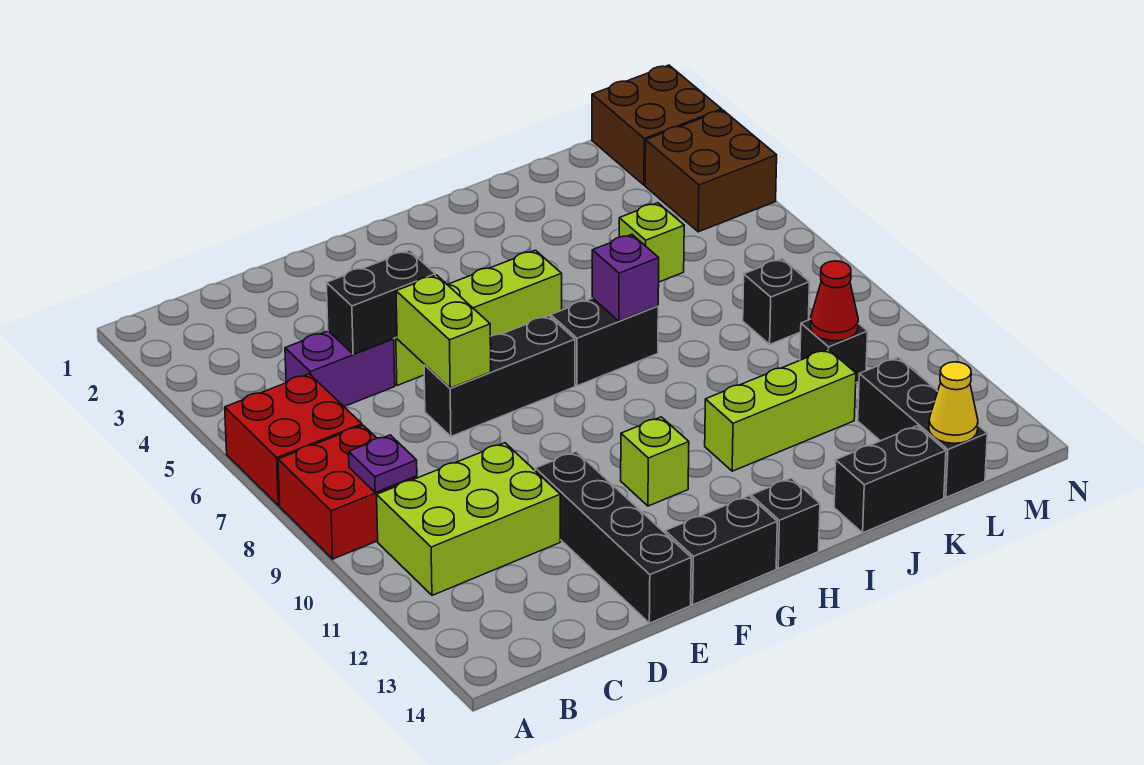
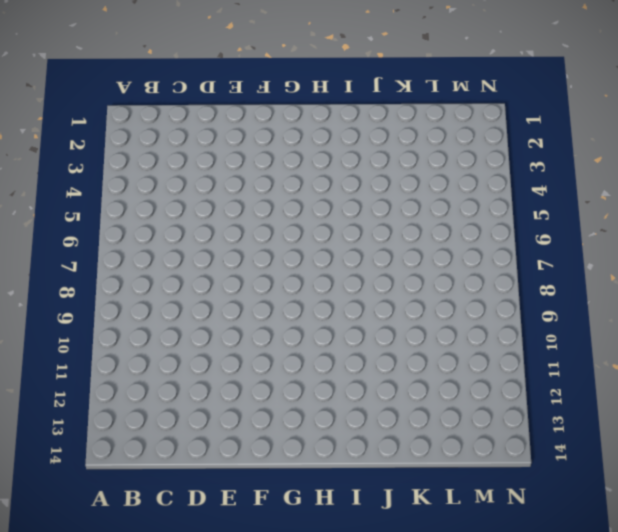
none -> red brick A6:B7 level 1
none -> red brick A8:B9 level 1
none -> lime brick B10:D11 level 1

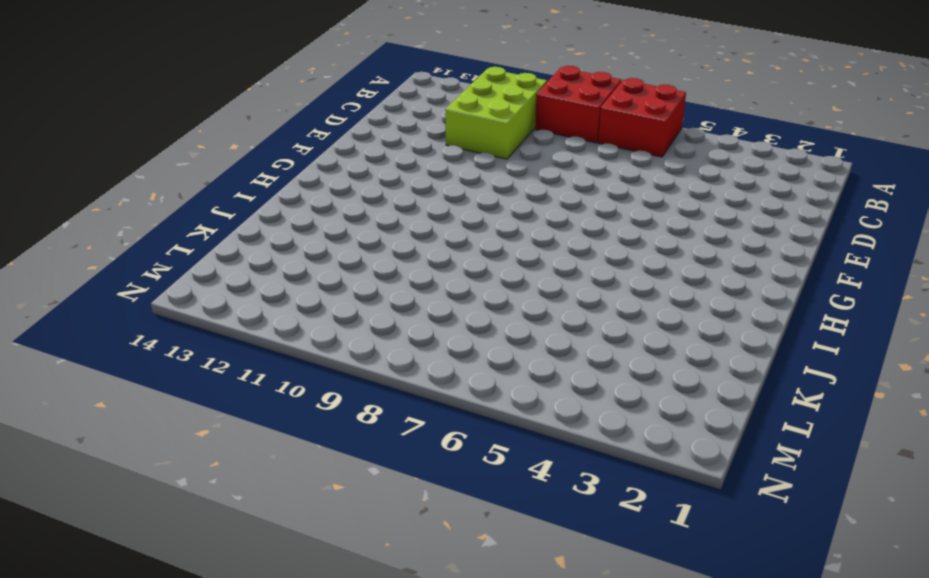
none -> purple brick C5:D5 level 1
none -> lime brick E5:H5 level 1
none -> black brick E7:G7 level 1

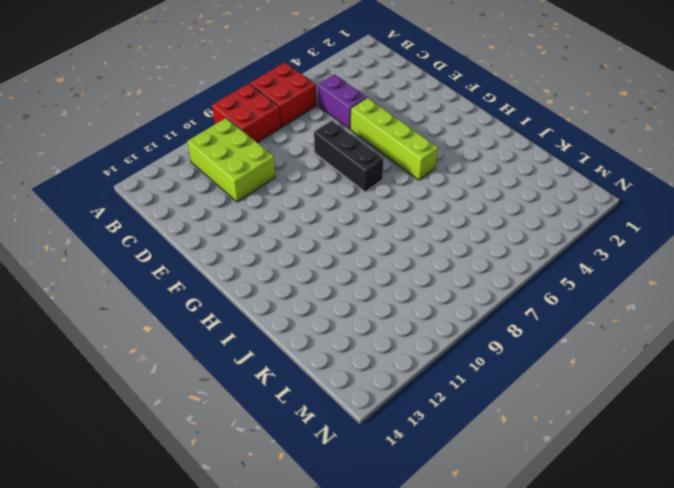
none -> black brick E11:E14 level 1
none -> black brick F14:G14 level 1
none -> lime brick G11 level 1

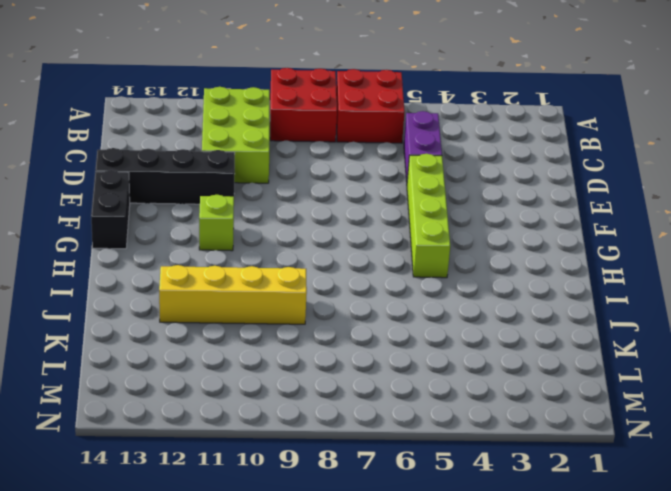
yellow brick J9:J12 level 1 -> lime brick I11:K11 level 1
none -> black brick E7:G7 level 1
none -> black brick H7:I7 level 1
none -> black brick H14 level 1

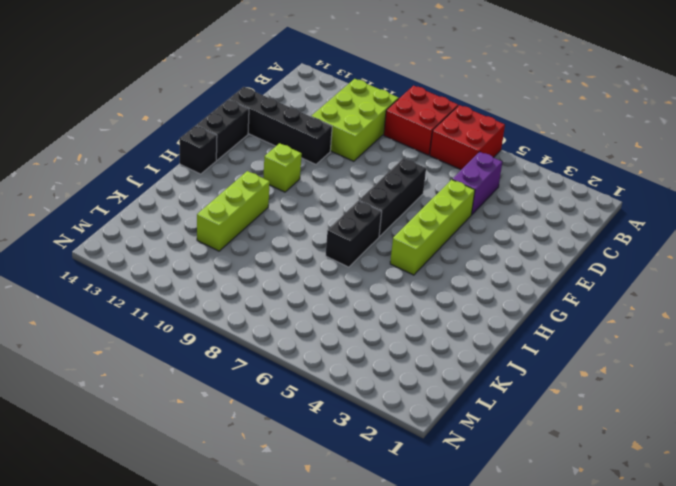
none -> black brick J14:K14 level 1
none -> lime brick K5 level 1
none -> black brick L8 level 1

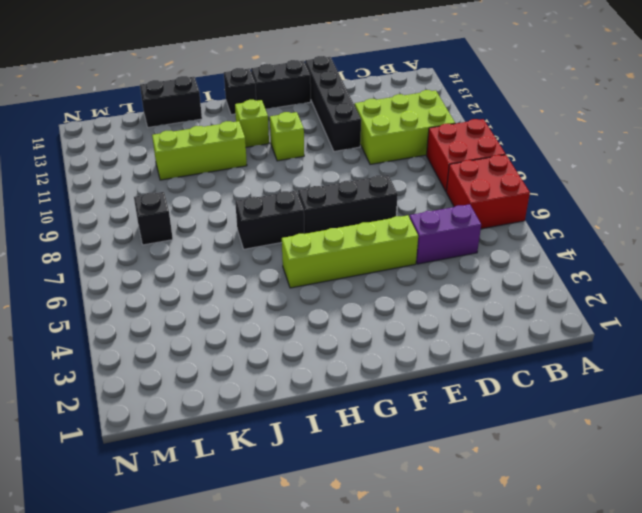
lime brick H12 level 1 -> lime brick K5 level 1
none -> black brick L10 level 1
none -> black brick L12:L14 level 1
none -> brown brick M1:N2 level 1

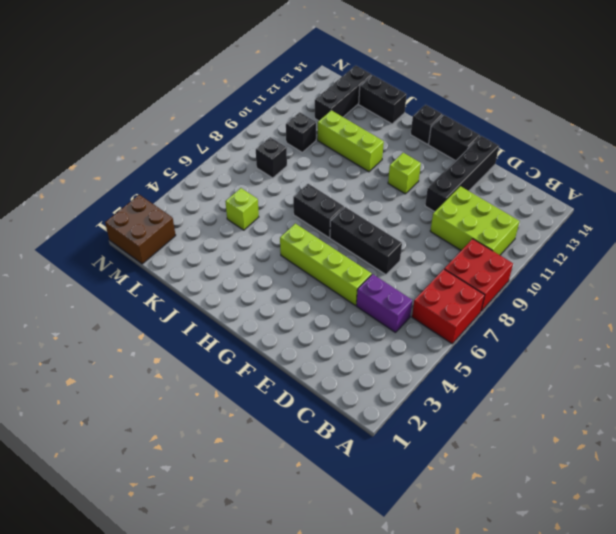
none -> brown brick M3:N4 level 1
none -> purple plate B9 level 2
none -> black brick D5:E5 level 2

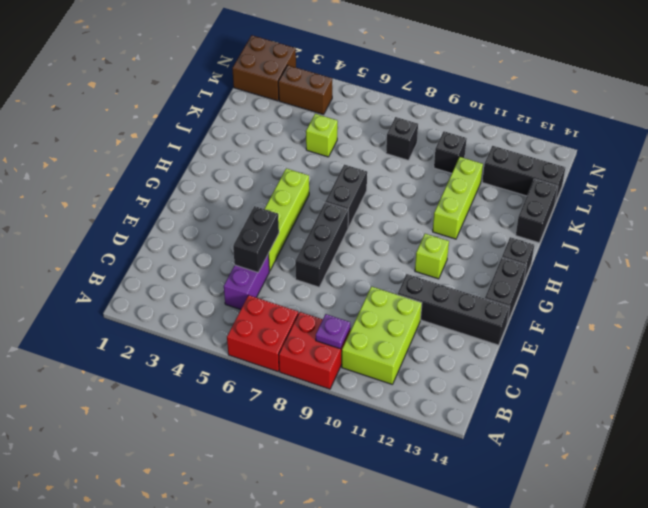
brown brick M3:M4 level 1 -> brown brick M3:N4 level 1
none -> lime brick E6:E7 level 2
none -> purple brick I7 level 2
none -> red cone L10 level 2

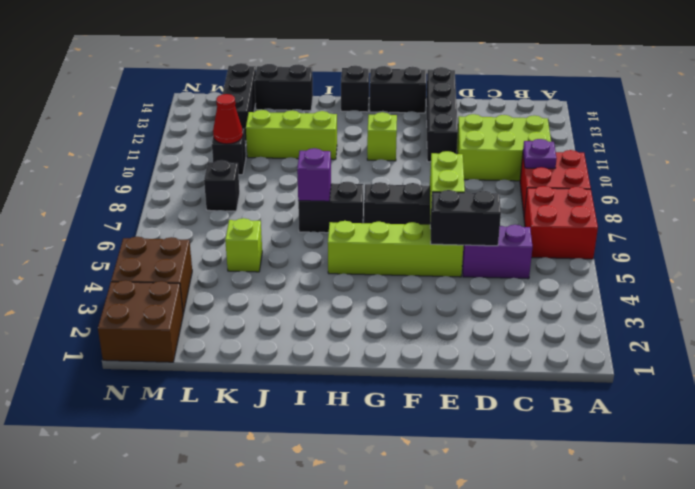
none -> yellow cone L14 level 2

